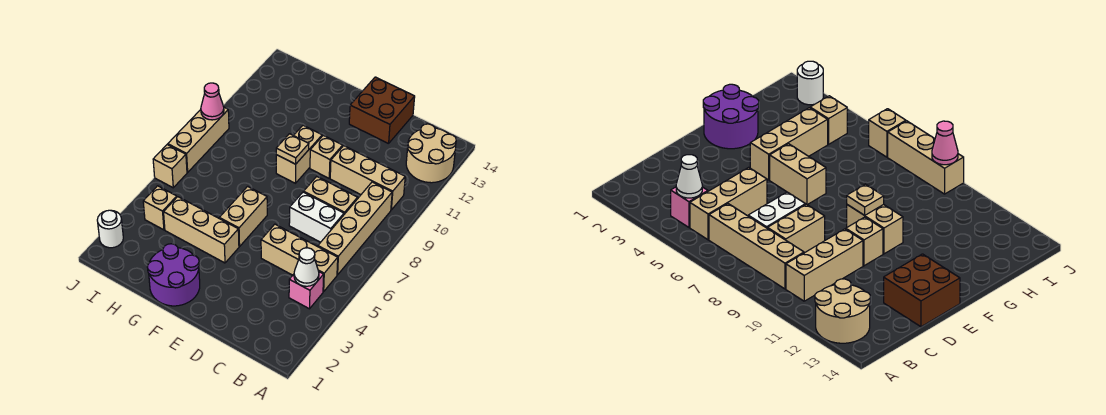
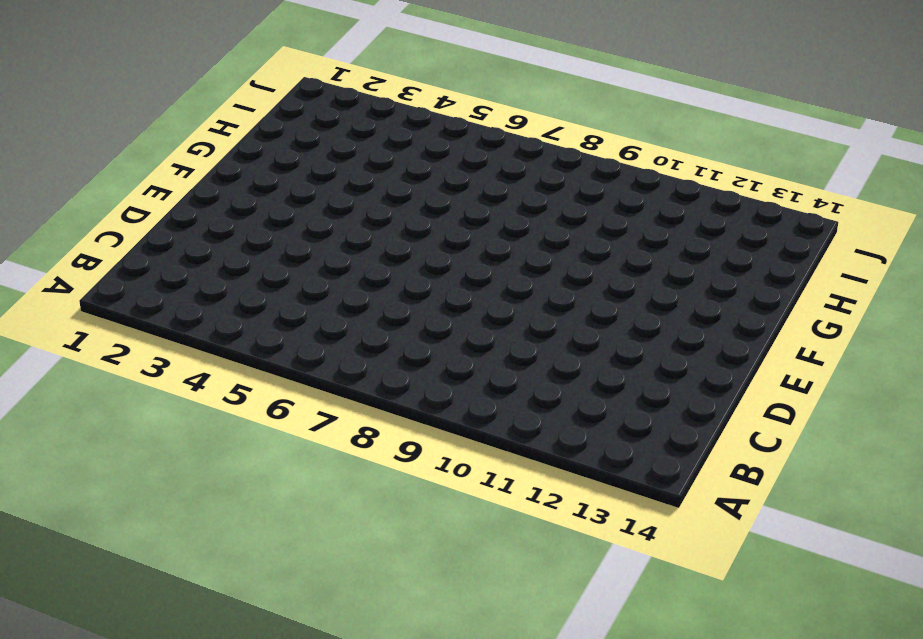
none -> tan round brick A12:B13 level 1
none -> pink brick B4 level 1
none -> tan brick B5:D5 level 1

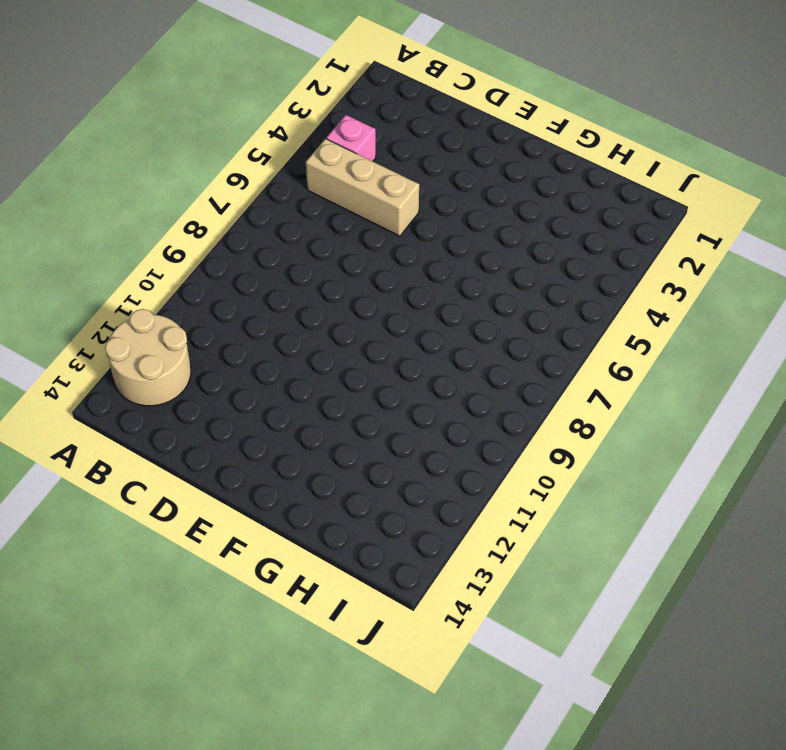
none -> tan brick B6:B9 level 1
none -> tan brick B10:D10 level 1
none -> white brick C7:D7 level 1

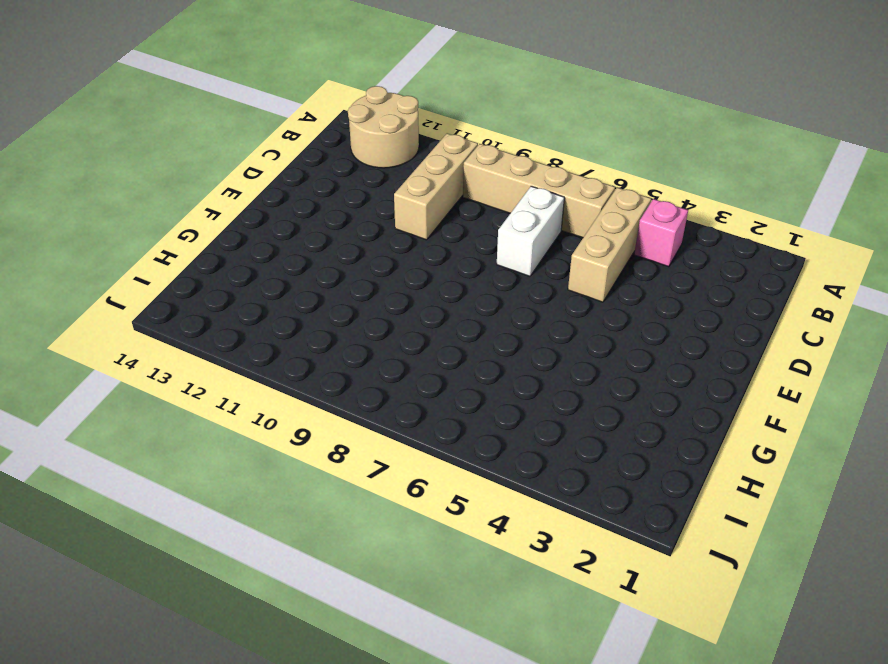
none -> tan brick C8:D8 level 1
none -> brown brick D13:E14 level 1
none -> tan brick E10 level 1

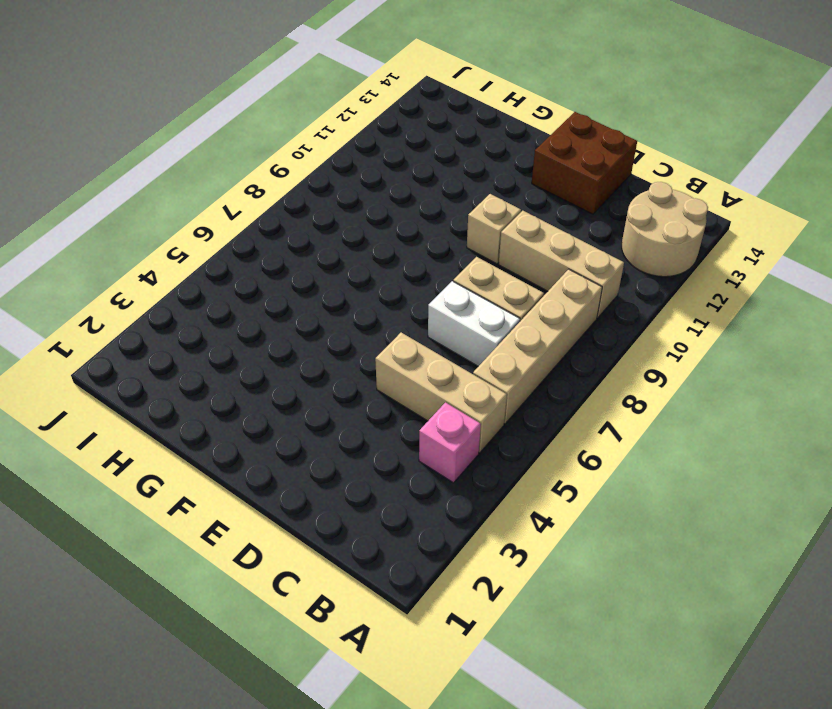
none -> purple round brick F1:G2 level 1
none -> tan brick F4:H4 level 1
none -> tan brick F5:F6 level 1

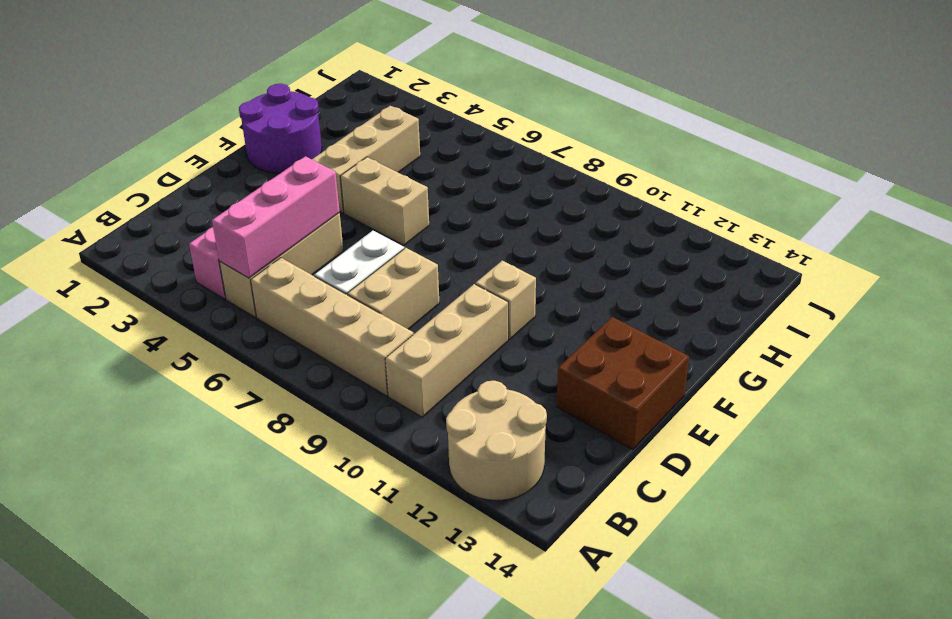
pink brick B5:D5 level 2 -> none
none -> tan brick F9:F10 level 1
none -> tan brick I4 level 1
none -> white round brick J2 level 1

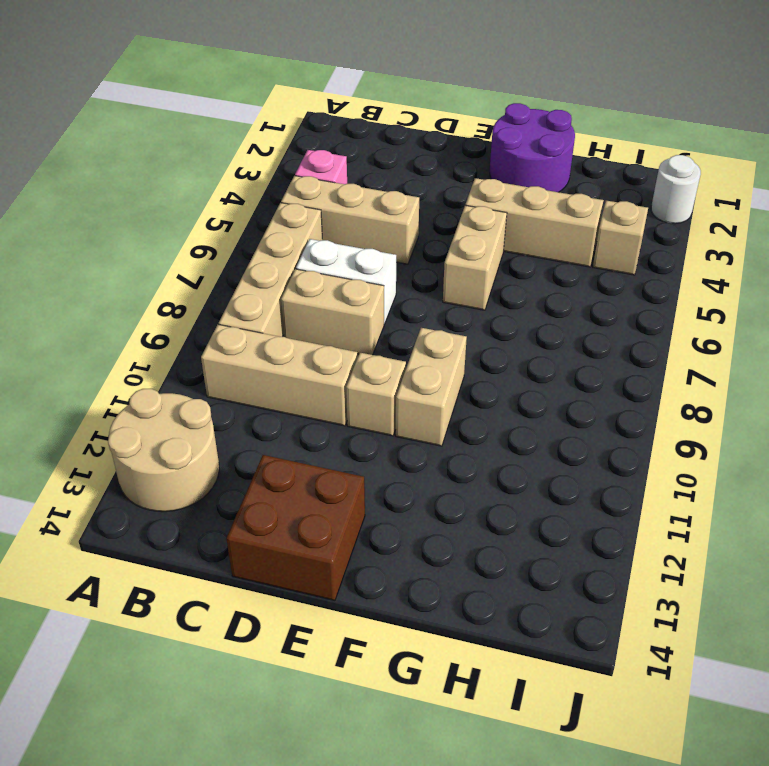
none -> tan brick J6 level 1
none -> tan brick J7:J9 level 1
none -> white cone B4 level 2

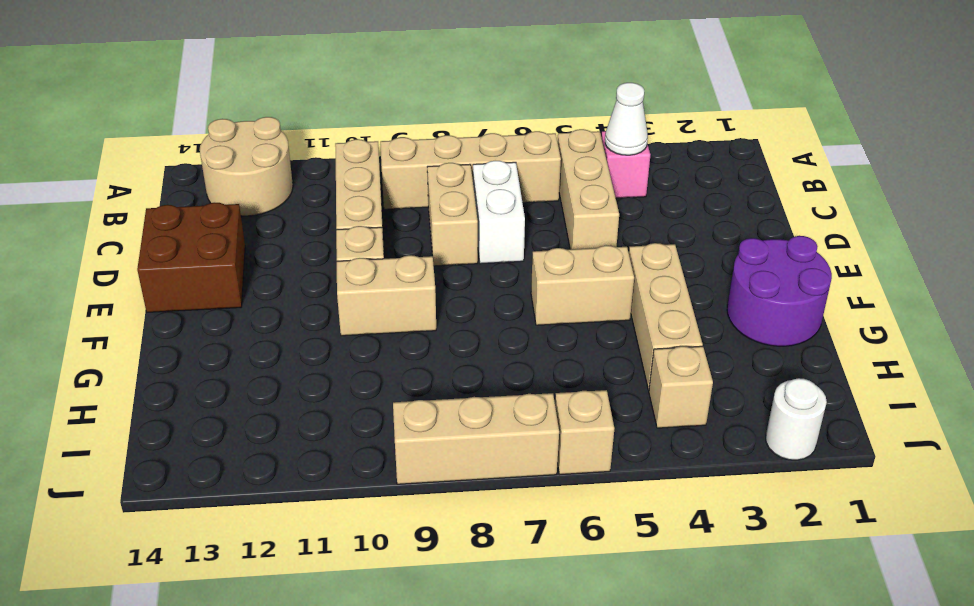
none -> tan plate F9 level 2
none -> pink cone J9 level 2

